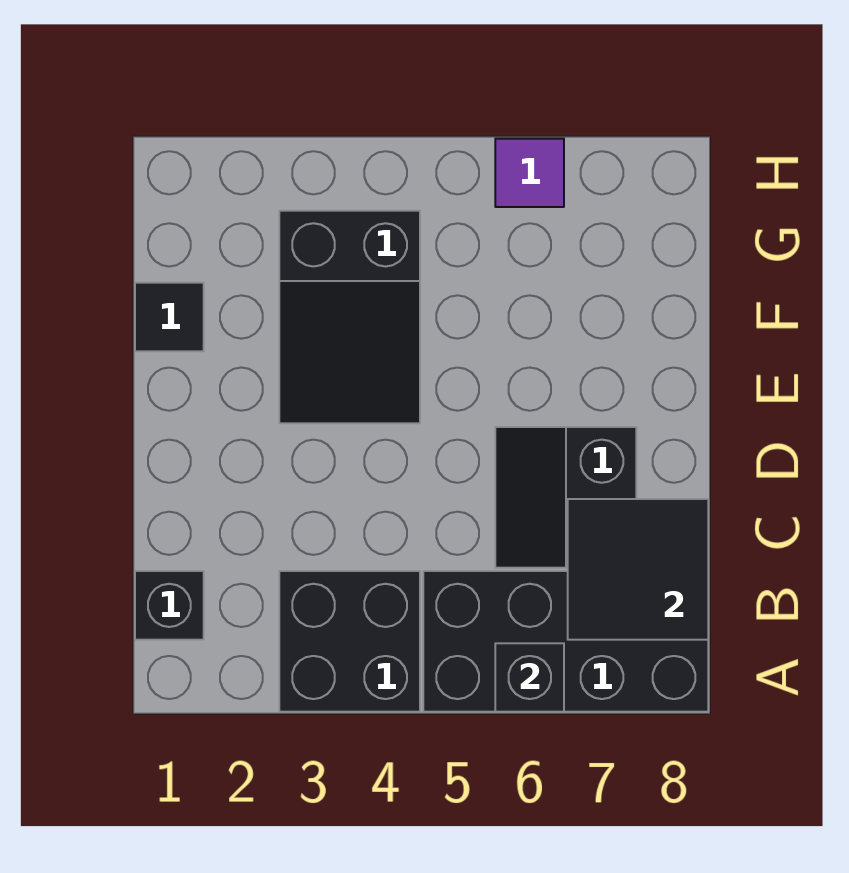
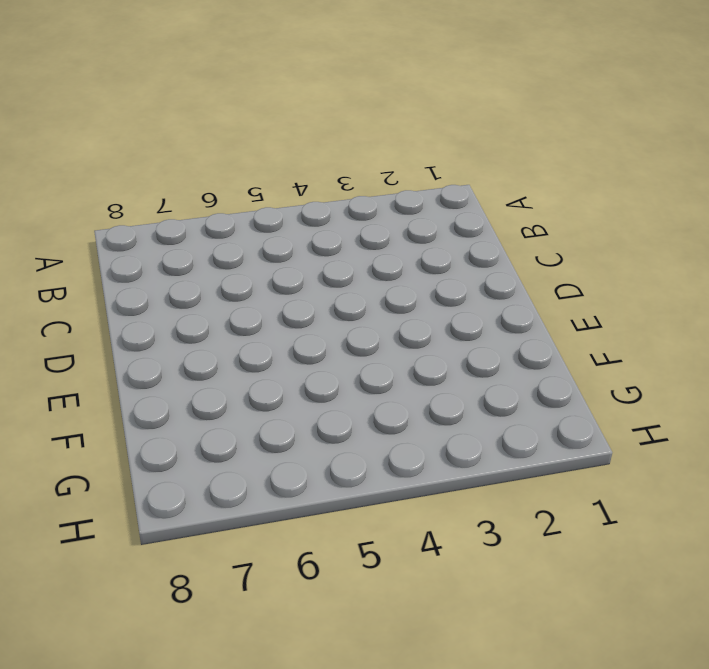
none -> black brick A3:B4 level 1
none -> black brick A5:B8 level 1

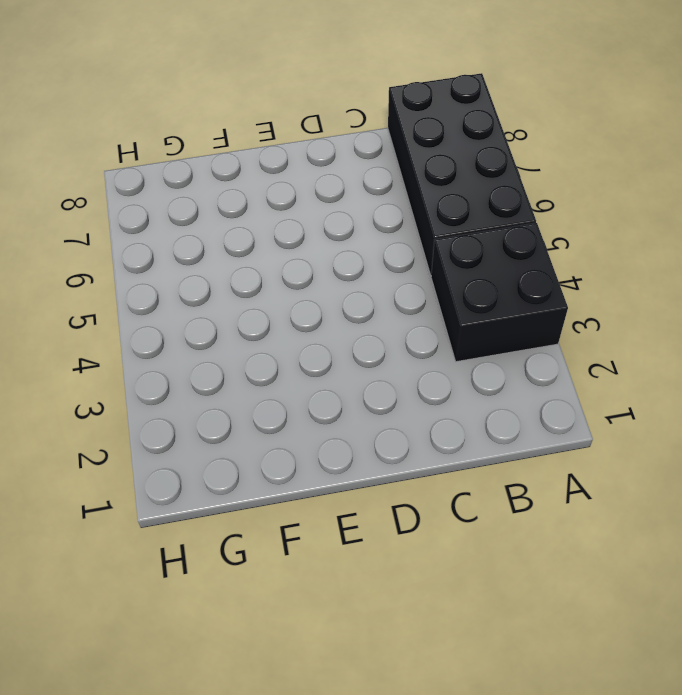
none -> black brick B1 level 1
none -> black slope C6:D7 level 1 top 7

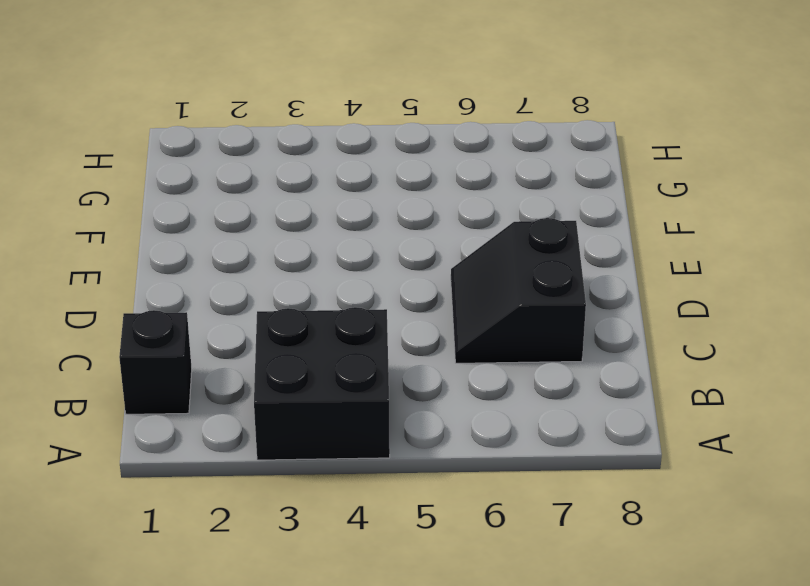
none -> black brick A5:B8 level 1
none -> black slope E3:G4 level 1 top G

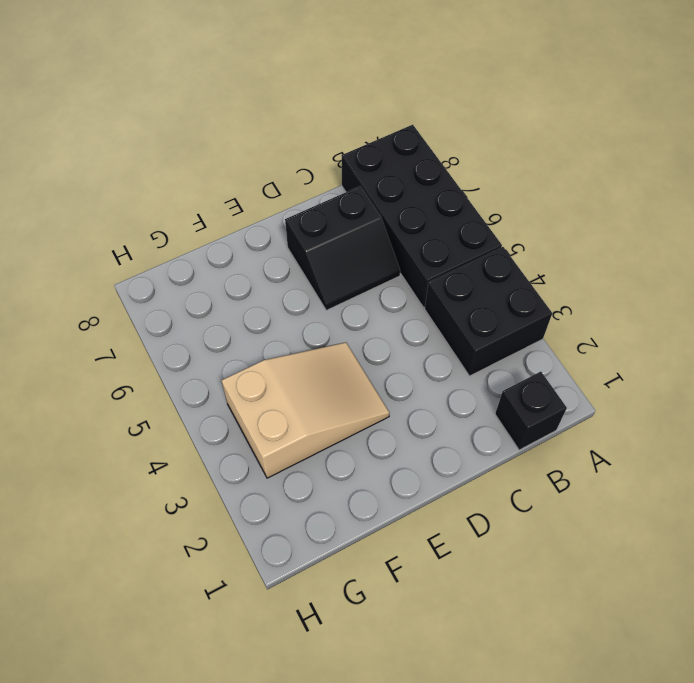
tan slope E3:G4 level 1 top G -> black slope E3:G4 level 1 top G
none -> black tile F1 level 1
none -> purple tile H6 level 1

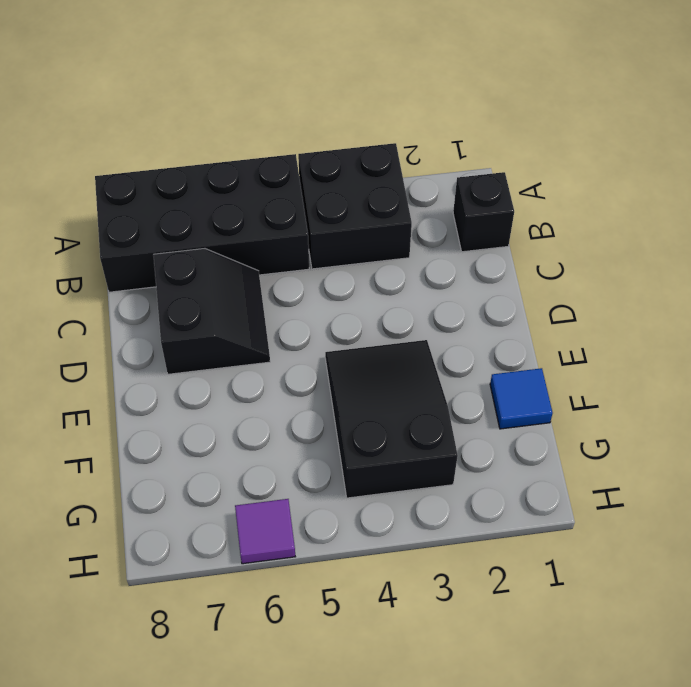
blue tile F1 level 1 -> black tile F1 level 1
none -> black brick A6 level 2
none -> black tile B7:C8 level 2

